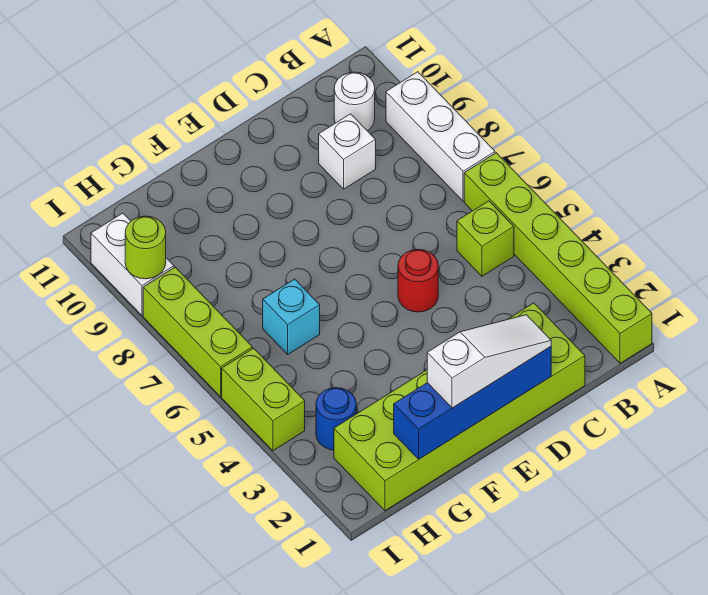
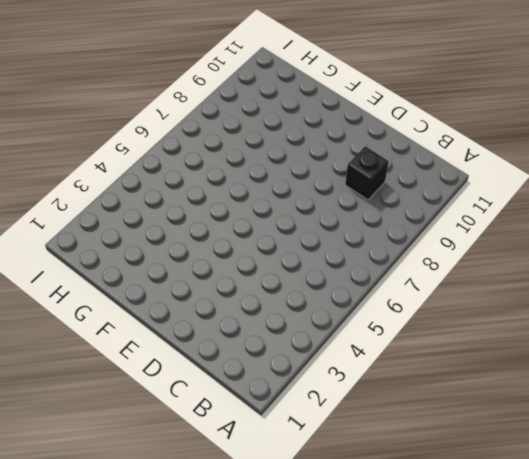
black brick C9 level 1 -> white brick C9 level 1
none -> lime brick A1:A6 level 1
none -> white brick A7:A9 level 1
none -> lime brick B5 level 1

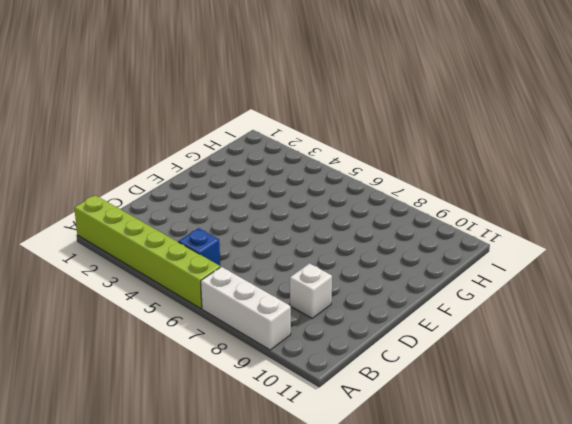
blue brick B5 level 1 -> lime brick B5 level 1
none -> white round brick B10 level 1
none -> lime brick C1:H2 level 1
none -> red round brick D5 level 1

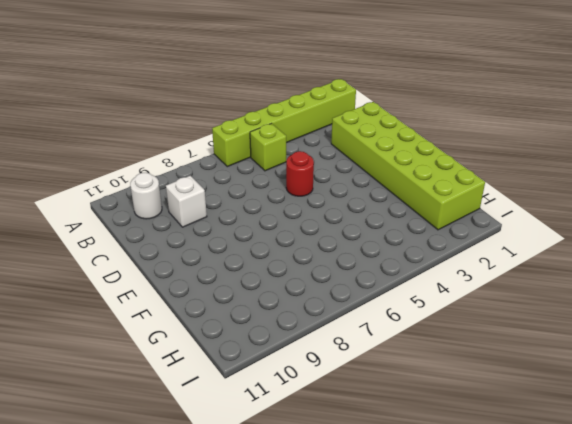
none -> white brick A7:A9 level 1
none -> cyan brick G6 level 1
none -> blue round brick H3 level 1

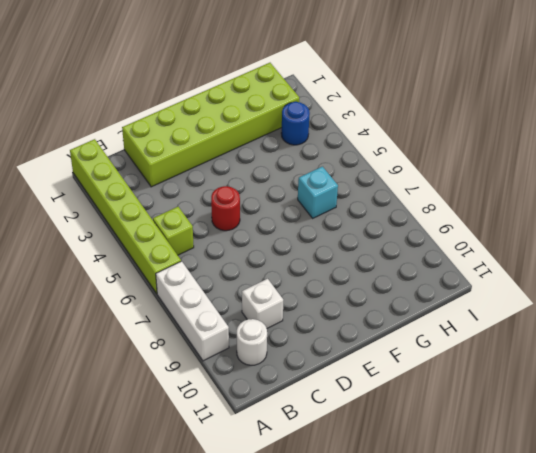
none -> lime brick I4:I5 level 1
none -> lime brick I6:I8 level 1
none -> white brick I9:I10 level 1

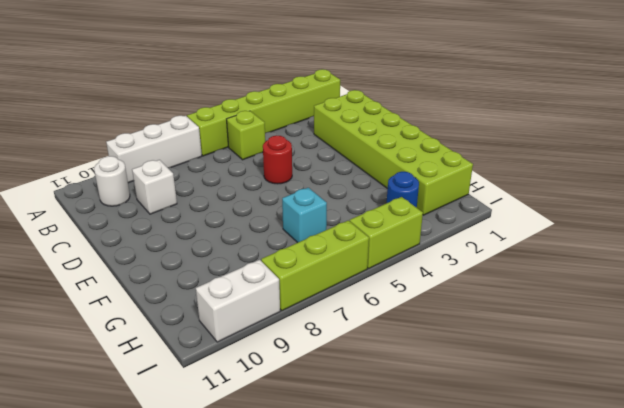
none -> blue brick D1:G1 level 2
none -> lime round brick I9 level 2
none -> white slope D1:F1 level 3 top F

